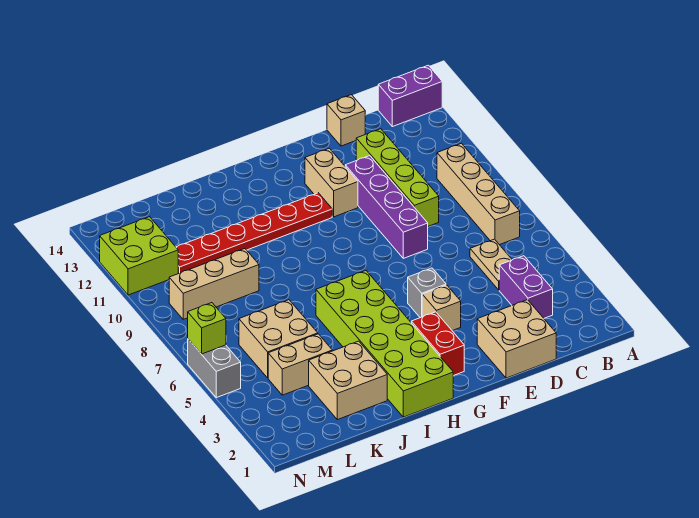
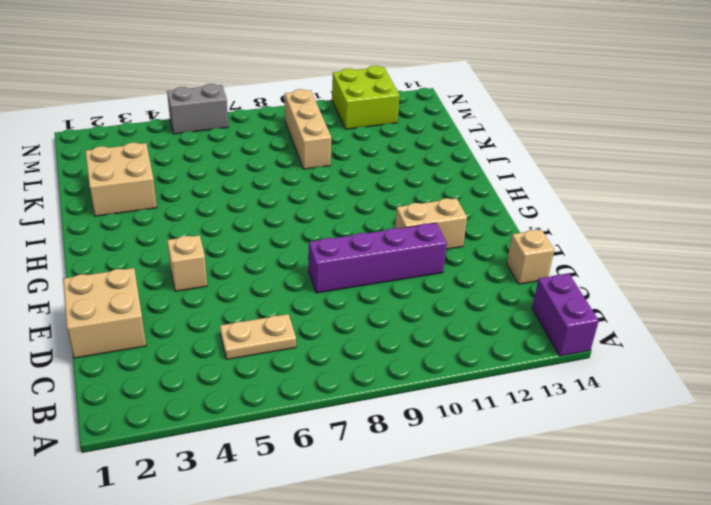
none -> tan brick B7:B10 level 1
none -> purple brick C3:C4 level 1
none -> lime brick D9:D12 level 1

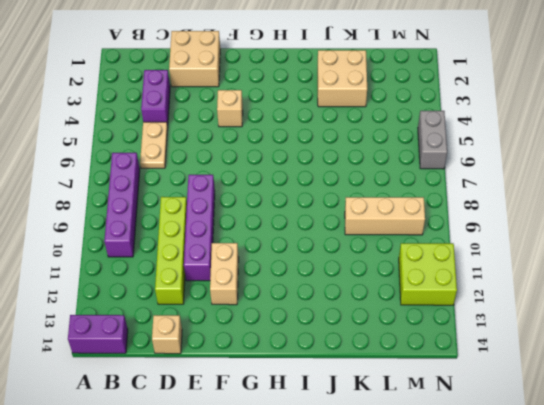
purple brick B7:B10 level 1 -> tan brick B7:B10 level 1
none -> grey brick F5 level 1
none -> red brick G2:G3 level 1
none -> red plate G11:L11 level 1

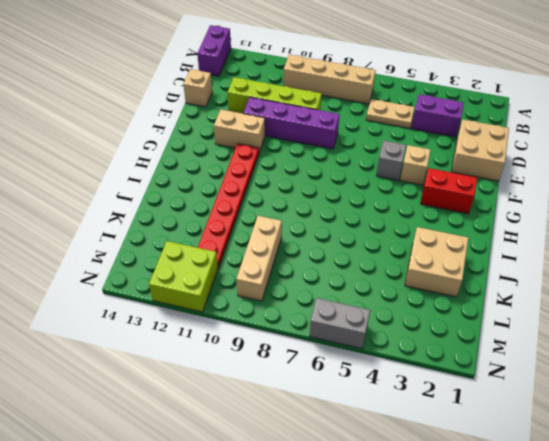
none -> lime brick H1:I6 level 1
none -> tan brick K4:L4 level 1
none -> tan brick K5:L6 level 1

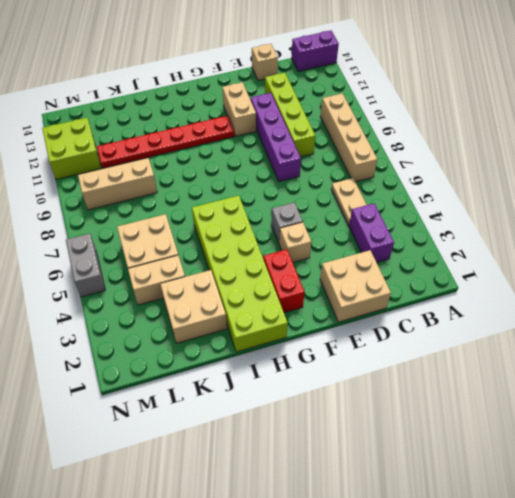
none -> lime brick N6 level 2

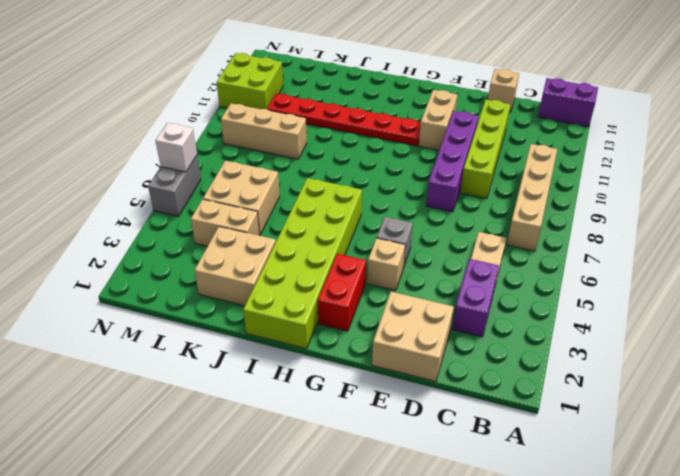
white brick N6 level 2 -> lime brick N6 level 2

